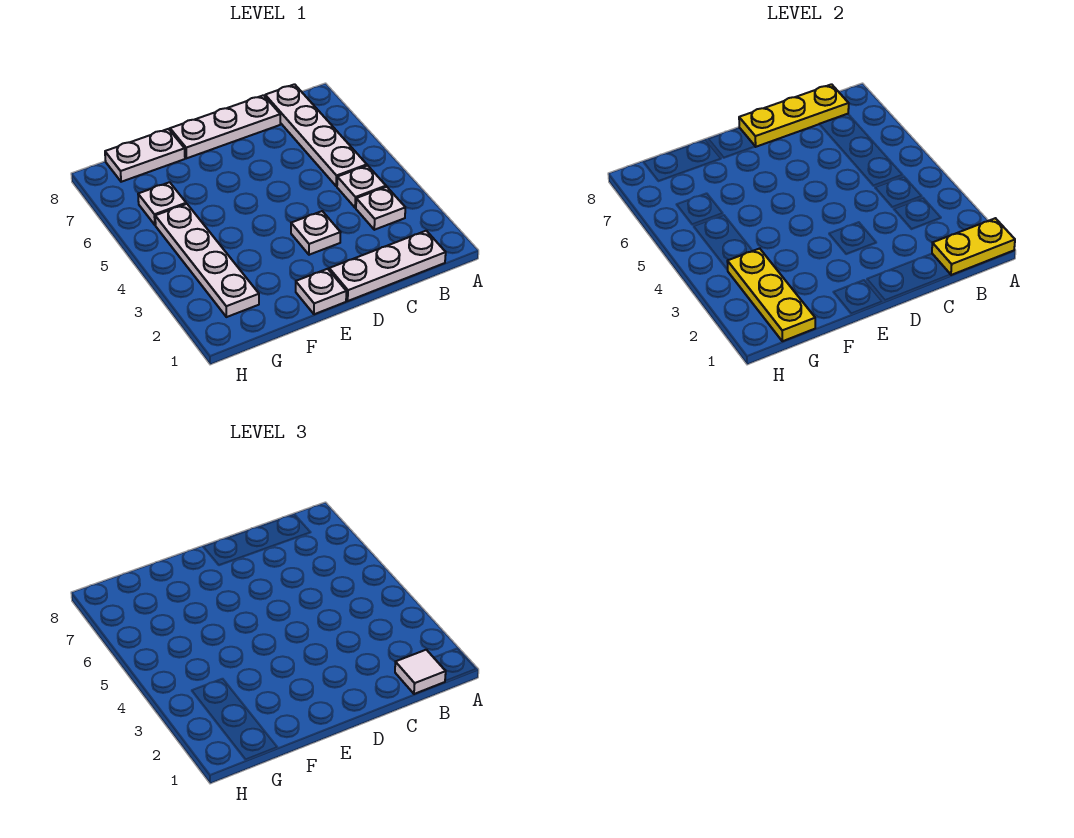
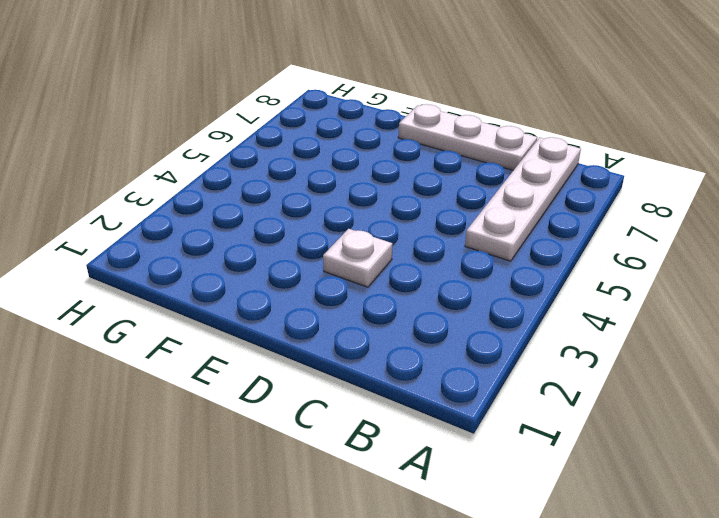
none -> white plate B1:D1 level 1
none -> white plate B3 level 1
none -> white plate B4 level 1

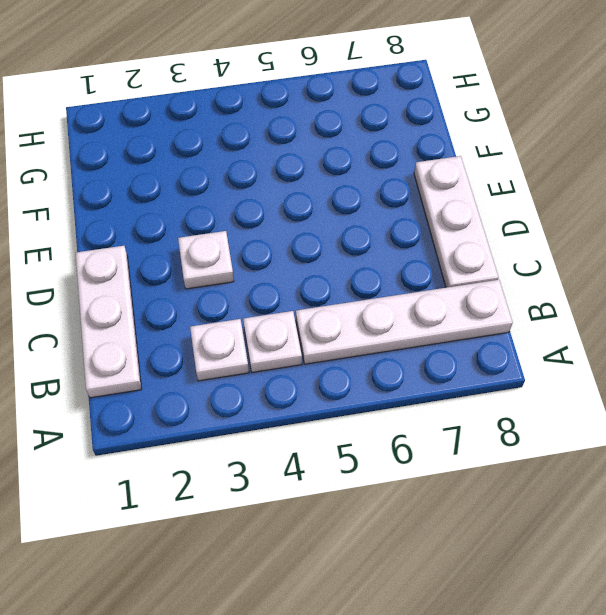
none -> white plate E1 level 1
none -> white plate F8:G8 level 1
none -> white plate G2:G5 level 1

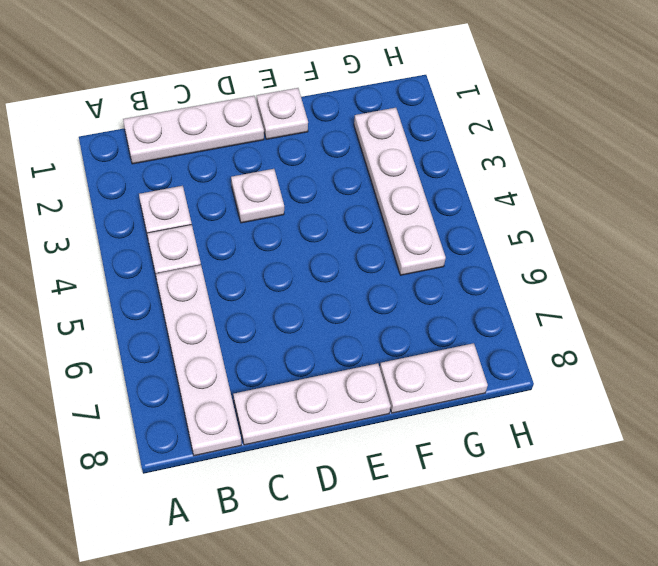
none -> white plate G6 level 1
none -> yellow plate A1:B1 level 2
none -> yellow plate B8:D8 level 2

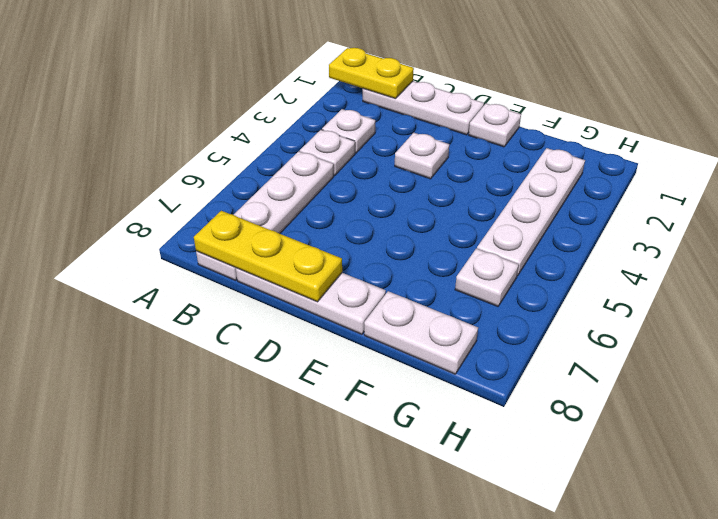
none -> yellow plate G1:G3 level 2
none -> white tile B1 level 3

